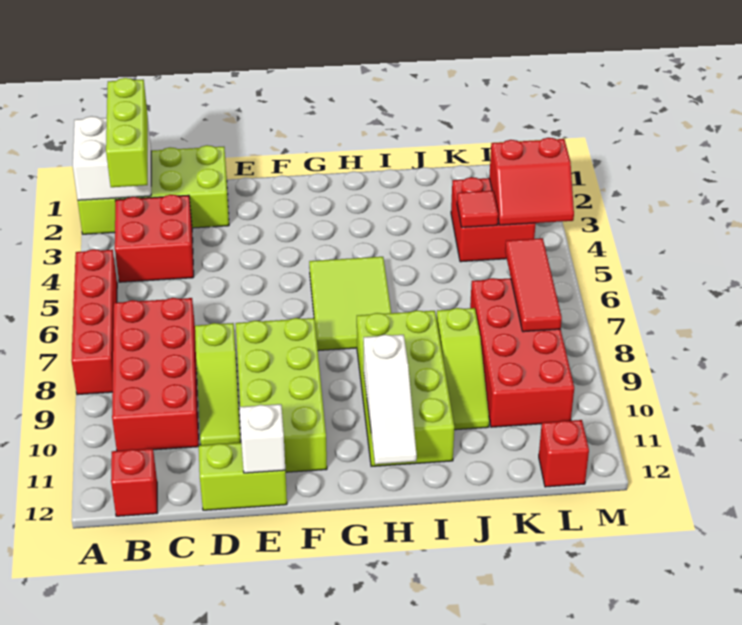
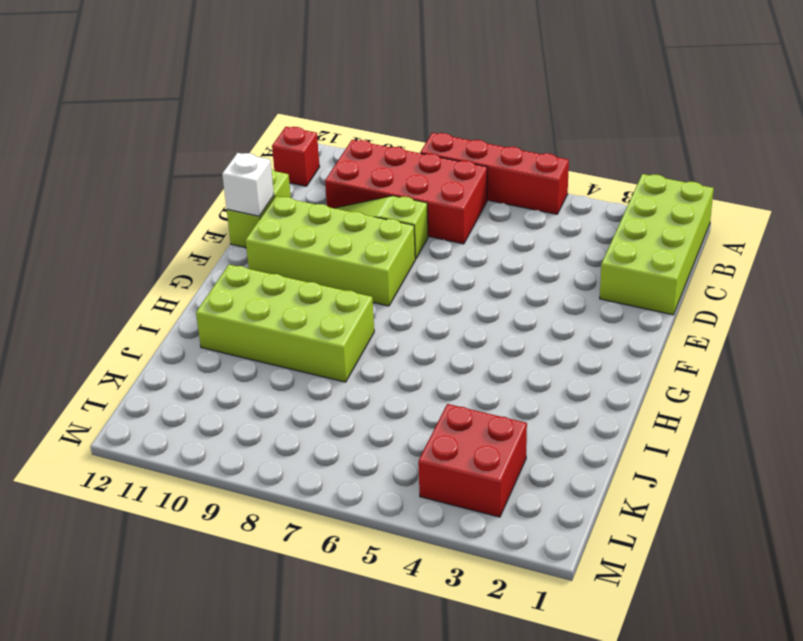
none -> red brick B3:C4 level 1
none -> lime tile G5:H7 level 1
none -> lime slope J8:J10 level 1 top 8

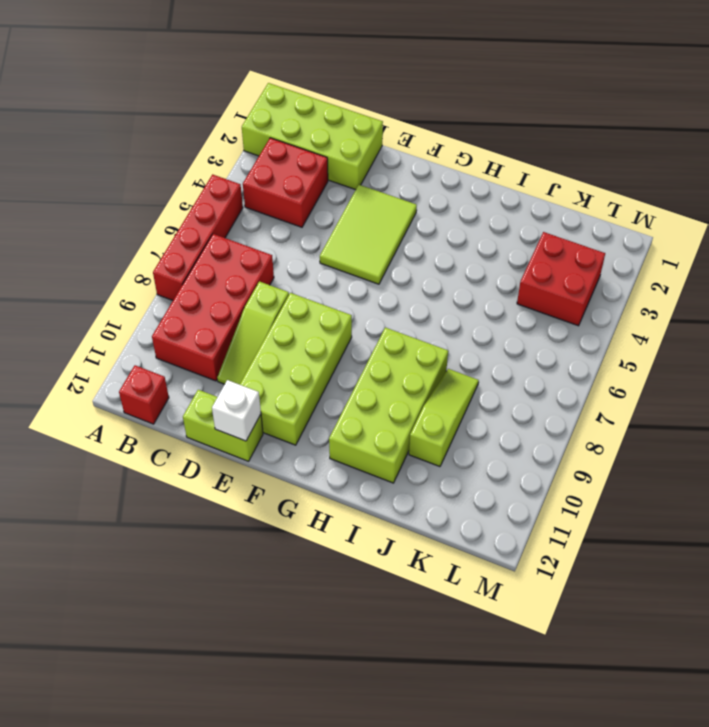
lime tile E3:F5 level 1 -> lime tile G5:H7 level 1
lime slope J8:J10 level 1 top 10 -> lime slope J8:J10 level 1 top 8
none -> red brick K7:L10 level 1
none -> red brick L12 level 1
none -> white brick A1:B2 level 2

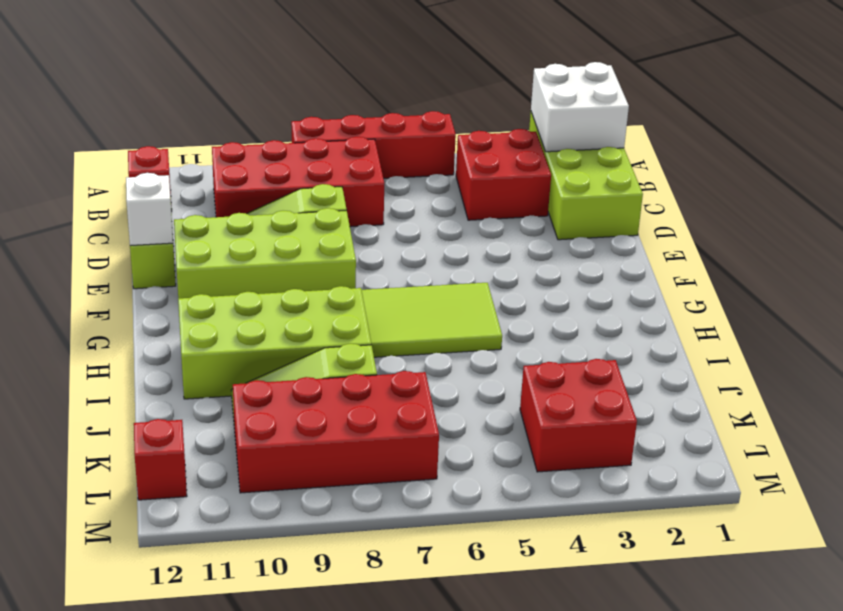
none -> white slope H10:H12 level 2 top 10
none -> red tile K4 level 2
none -> red slope L3:M4 level 2 top 3

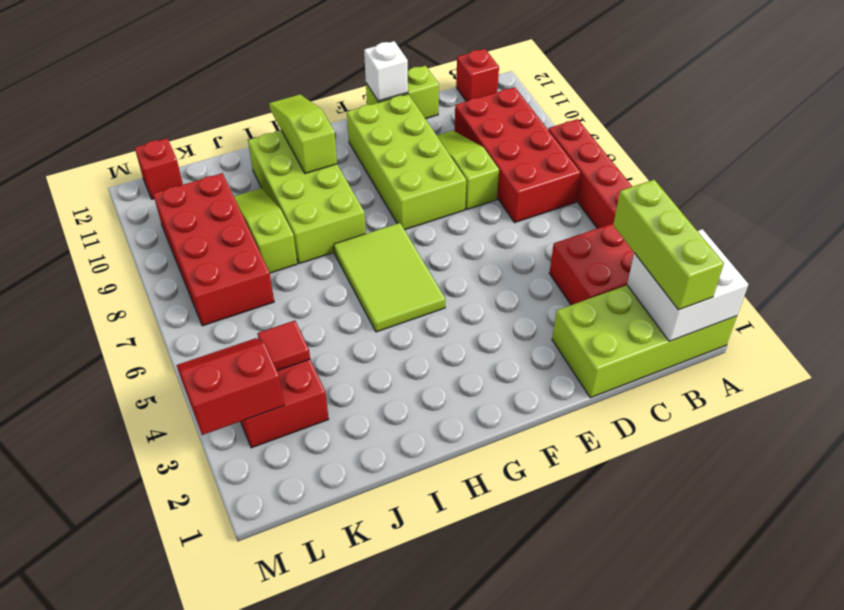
lime slope H10:H12 level 2 top 10 -> white slope H10:H12 level 2 top 10
none -> red tile L6:L8 level 2

